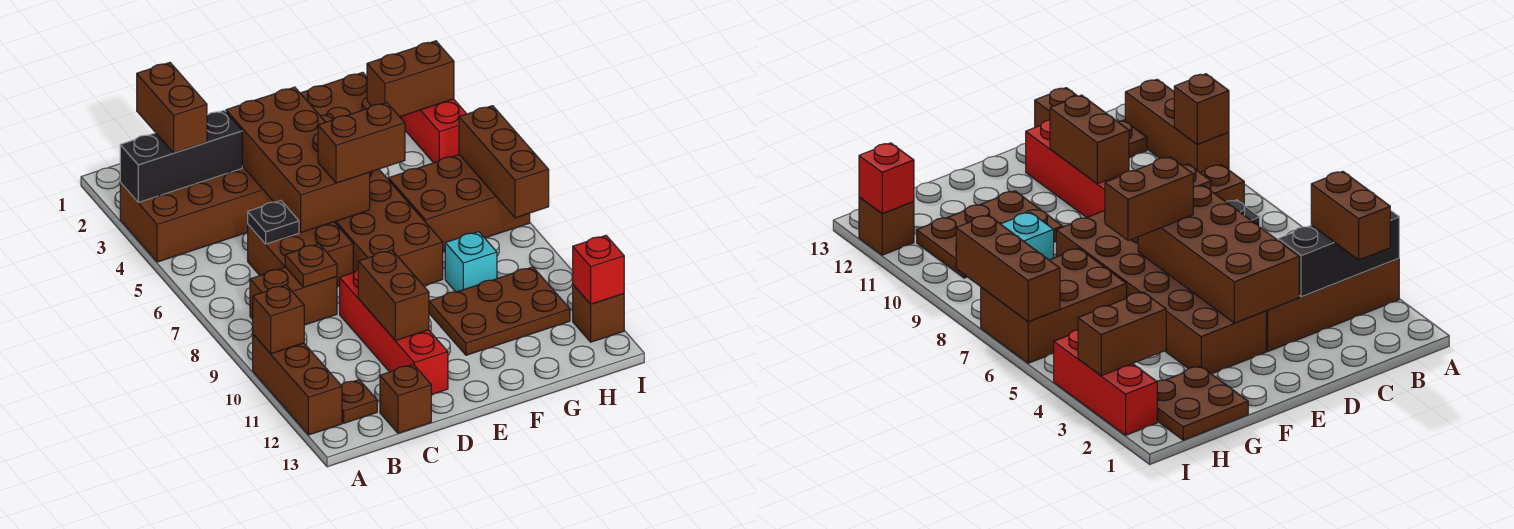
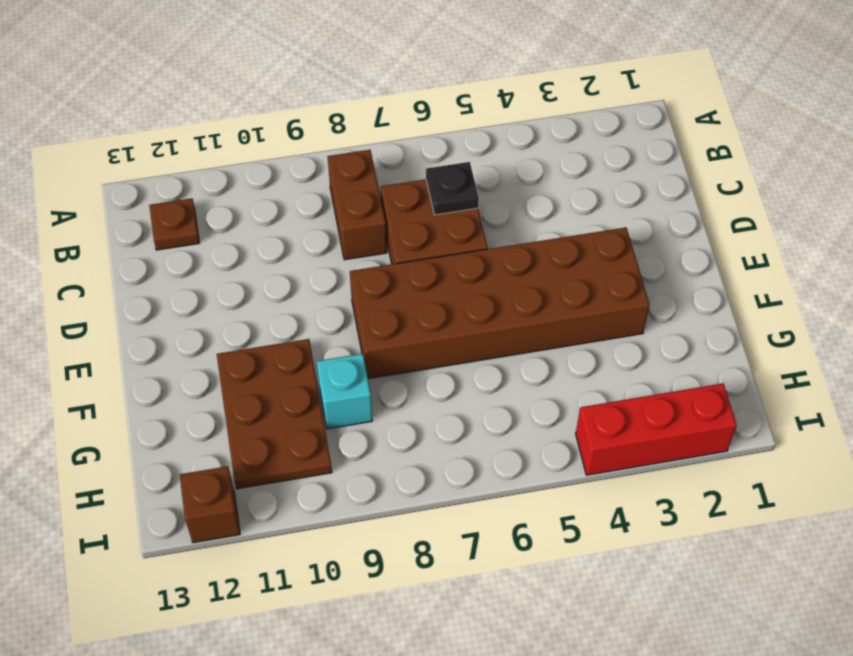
none -> brown brick A3:D4 level 1
none -> brown brick A10:A12 level 1
none -> brown brick C13 level 1

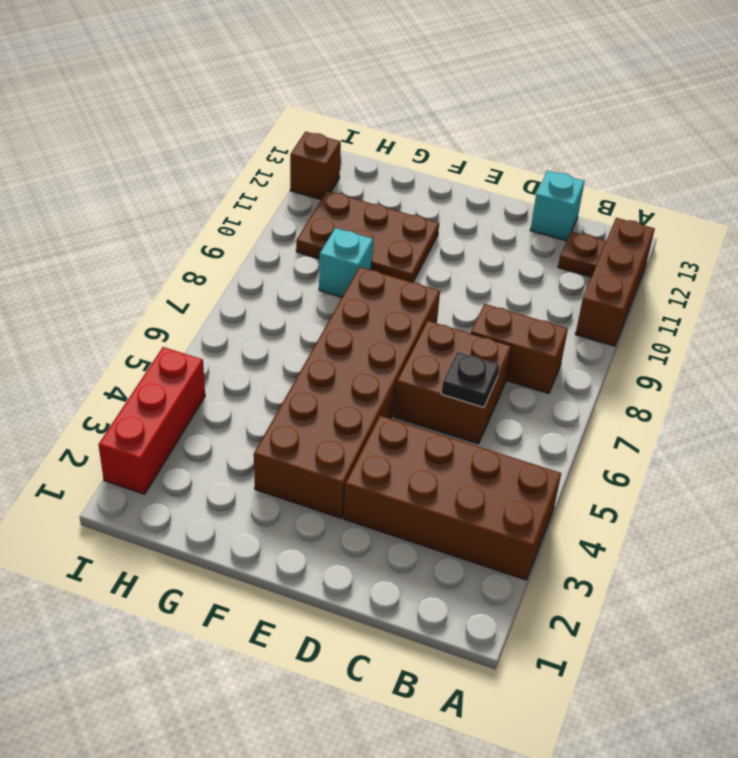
cyan brick C13 level 1 -> brown brick C13 level 1
none -> red brick D9:D12 level 1
none -> brown plate G1:H2 level 1
none -> brown brick G6:I7 level 1

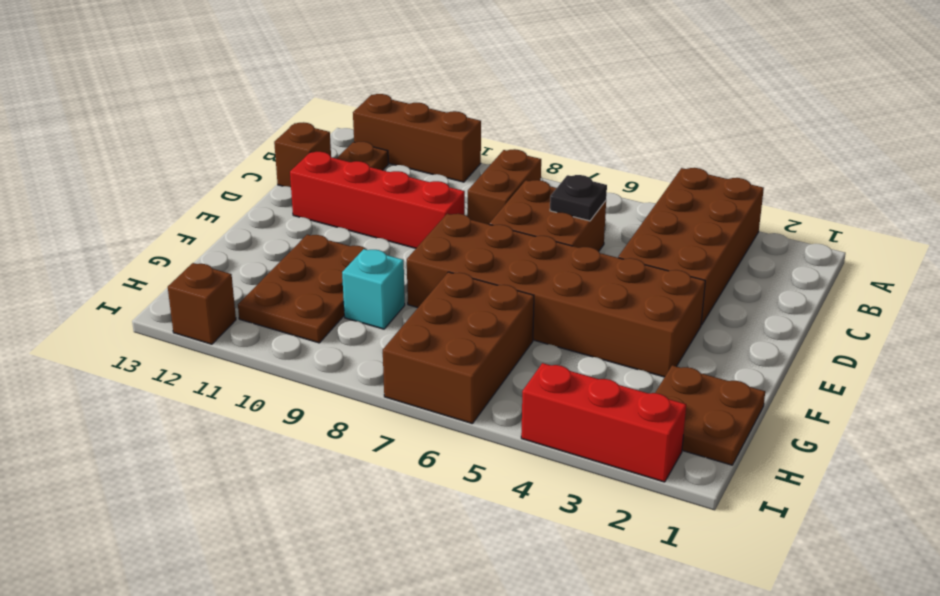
none -> black brick A3:C3 level 2
none -> brown brick A10 level 2
none -> brown plate C8 level 2

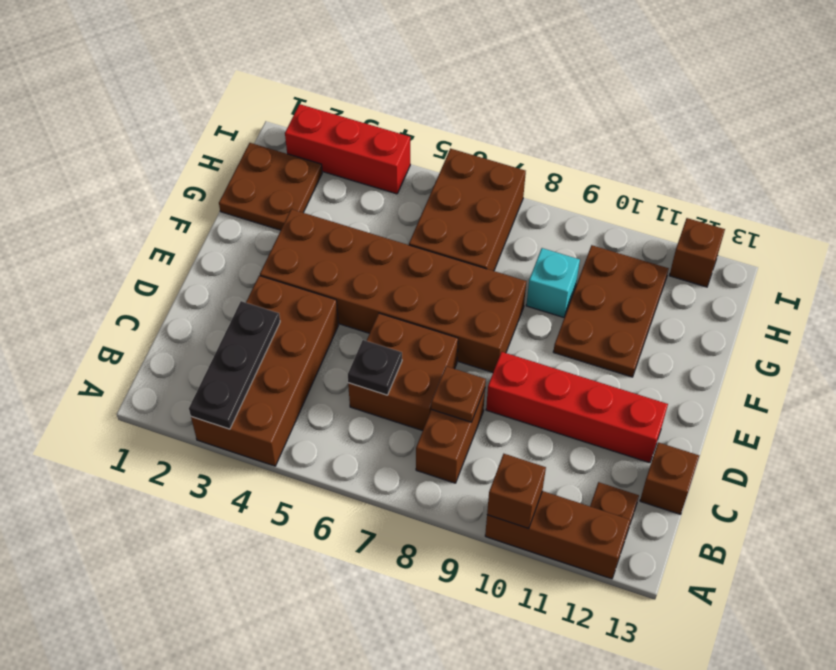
black plate A3:C3 level 2 -> black brick A3:C3 level 2
none -> brown brick D3:E6 level 2
none -> brown brick D10:D11 level 2
none -> brown brick H3:I3 level 2

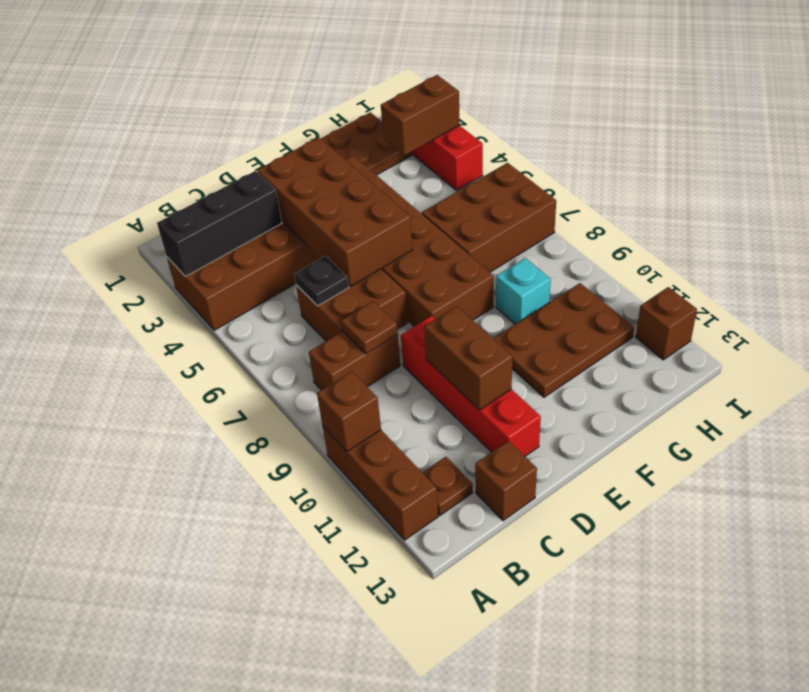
none -> brown brick I6:I8 level 2
none -> red brick I12 level 2
none -> brown brick B2:B3 level 3

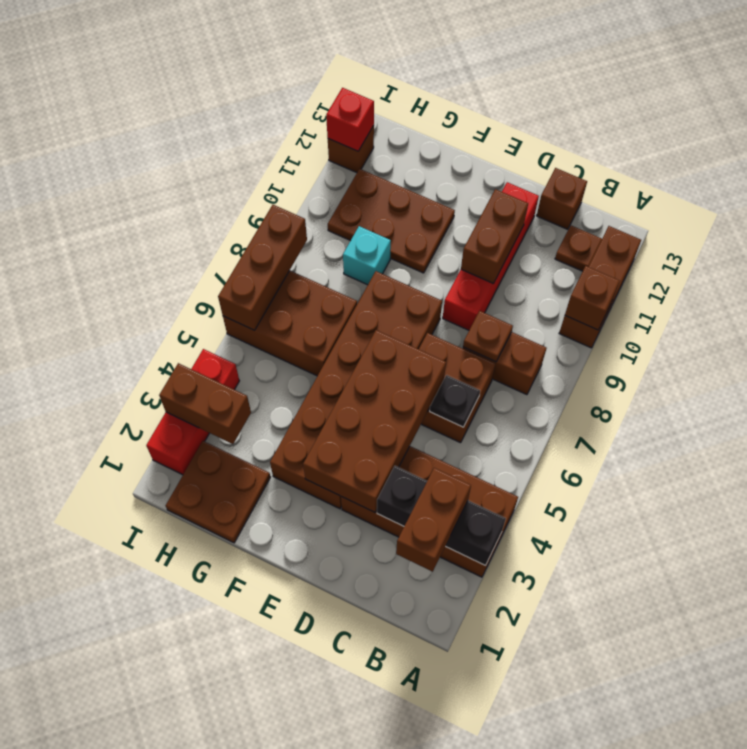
none -> brown brick E6:F6 level 3

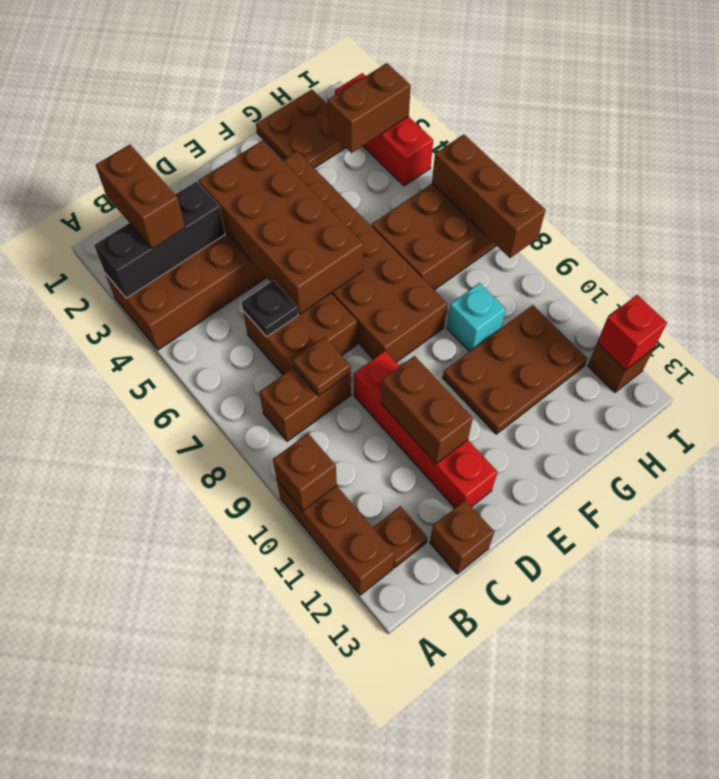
none -> brown brick E6:F6 level 3

